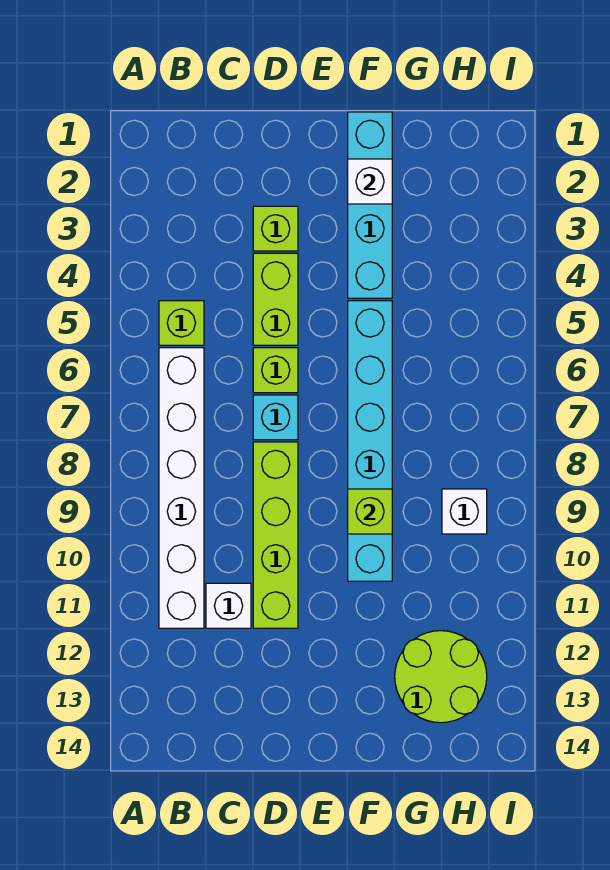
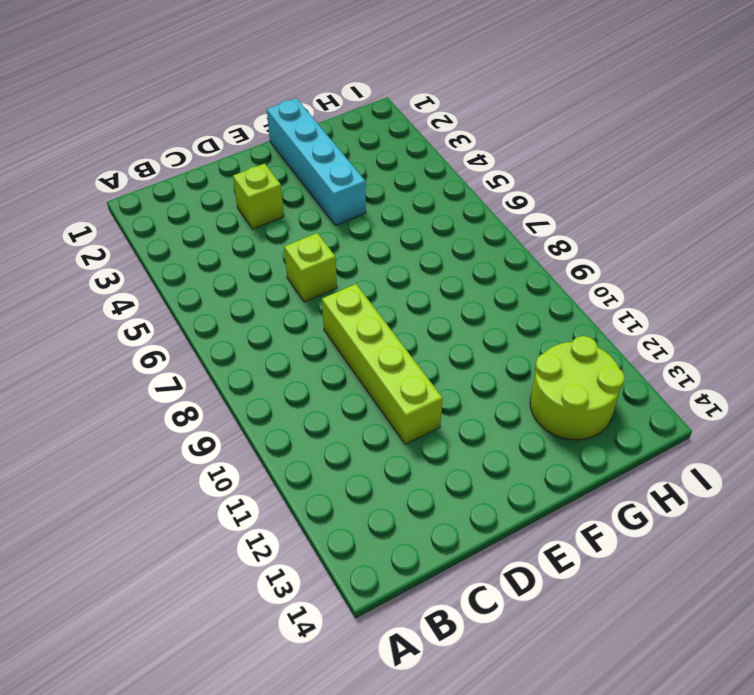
none -> lime brick B5 level 1
none -> white brick B6:B11 level 1
none -> white brick C11 level 1

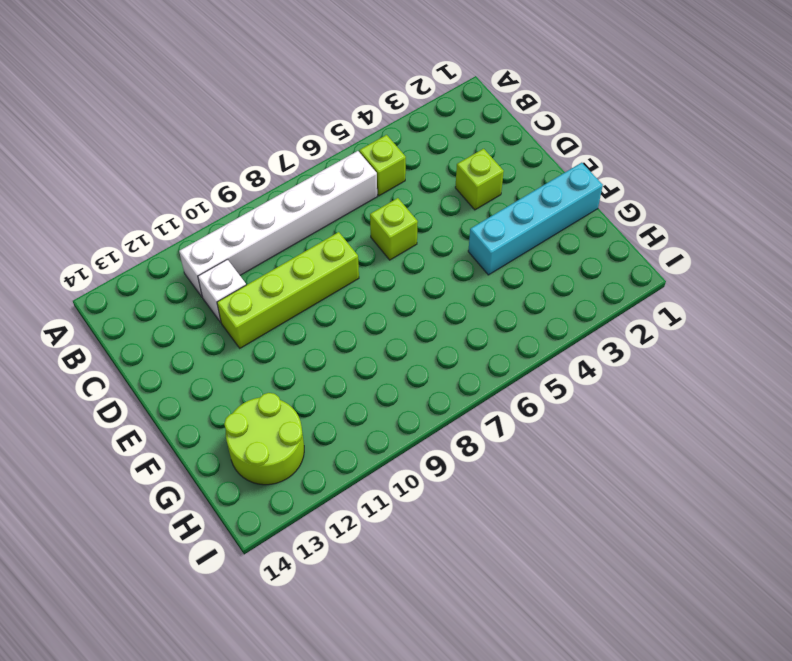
none -> lime brick D4:D5 level 1
none -> cyan brick D7 level 1
none -> cyan brick F5:F10 level 1

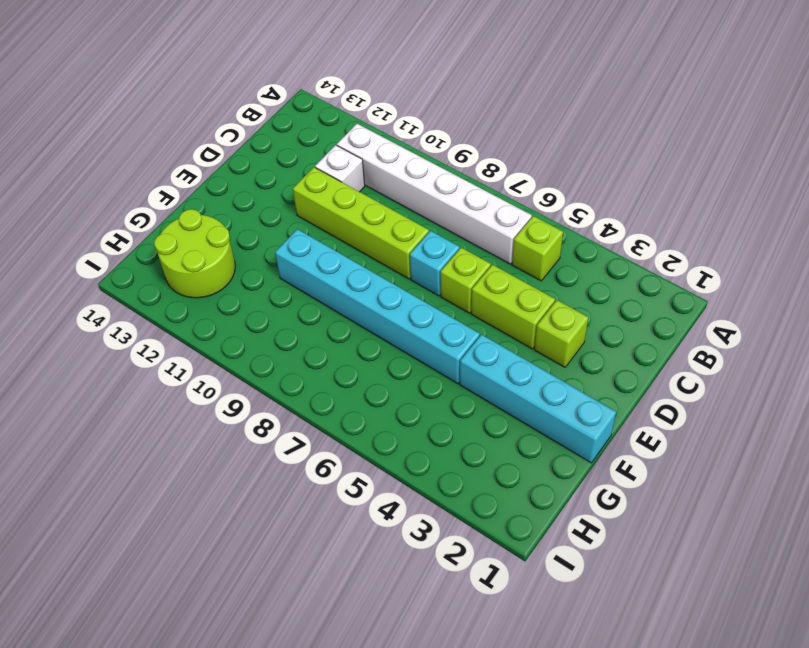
none -> white brick H9 level 1
none -> white brick F2 level 2
none -> lime brick F9 level 2

